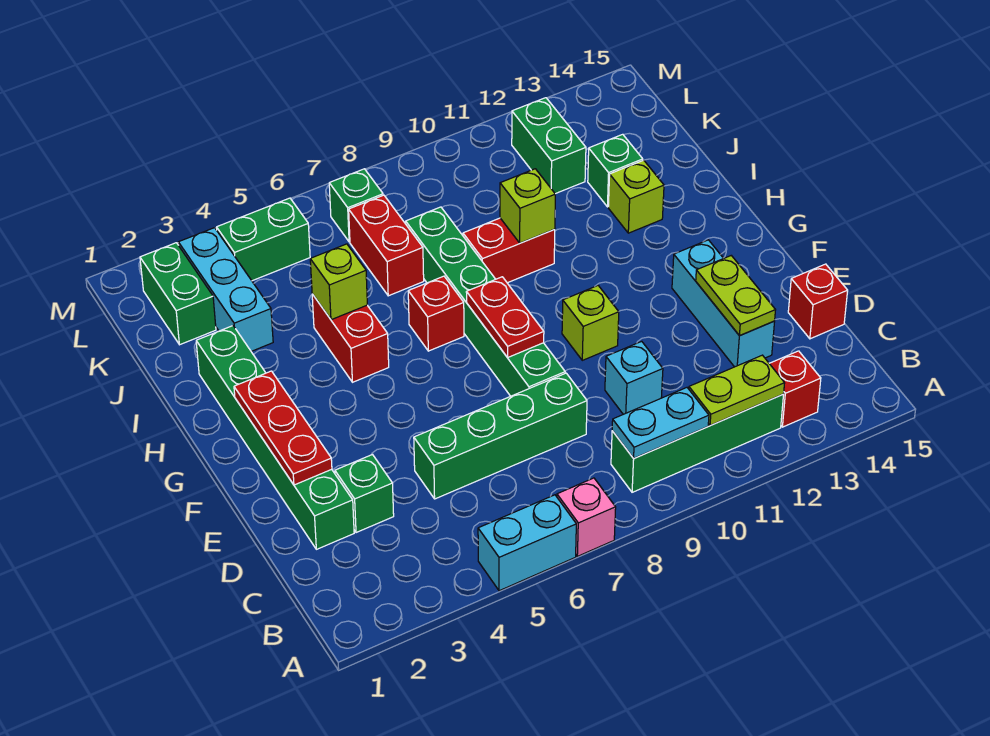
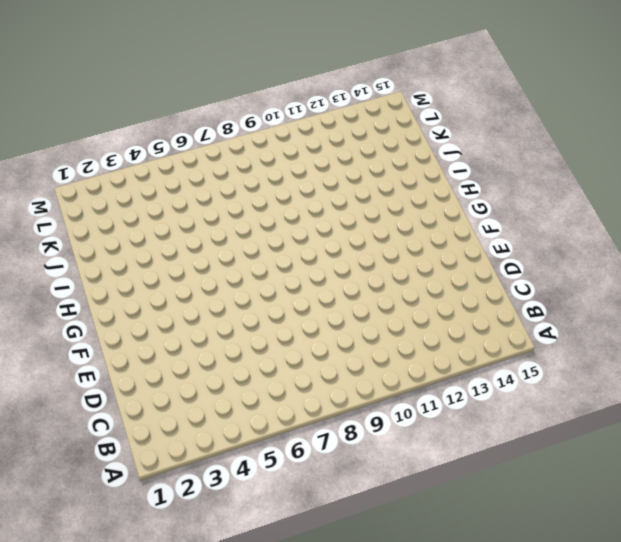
none -> cyan brick A5:A6 level 1
none -> pink brick A7 level 1
none -> green brick B9:B12 level 1
none -> red brick B13 level 1

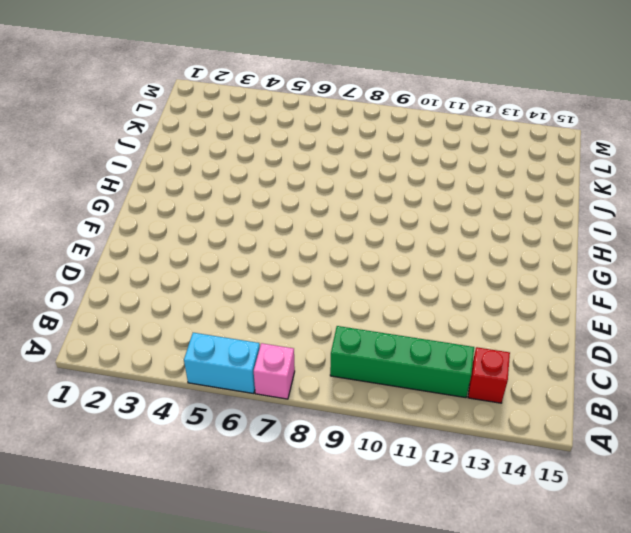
none -> green brick D2:I2 level 1
none -> green brick D3 level 1
none -> green brick D5:D8 level 1
none -> cyan brick D10 level 1

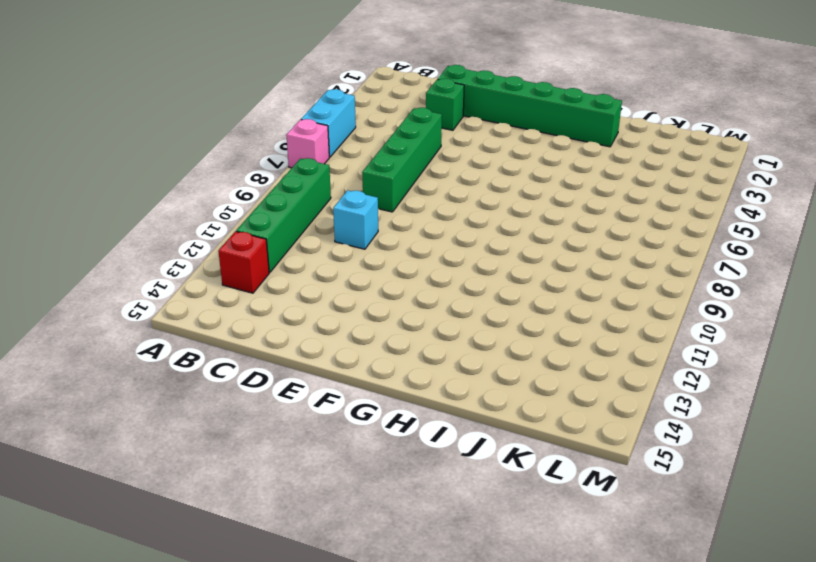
none -> cyan brick D13:F13 level 1
none -> red brick D15 level 1
none -> green brick E8:J8 level 1
none -> lime brick F10 level 1

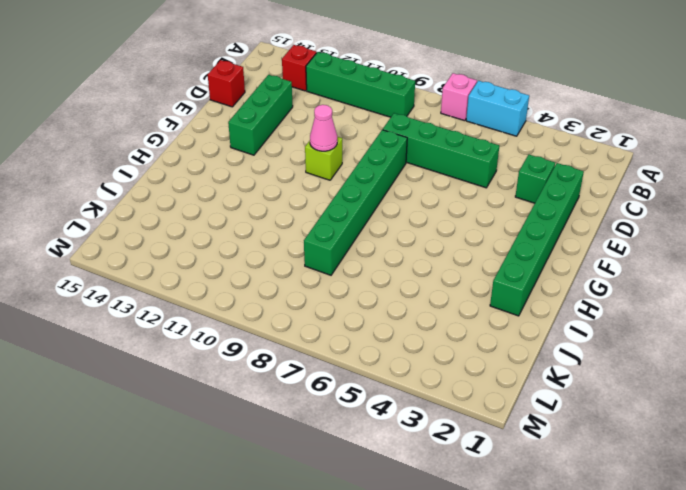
green brick D13:F13 level 1 -> cyan brick D13:F13 level 1
pink cone F10 level 2 -> none
none -> cyan brick D10 level 1
none -> red brick H5:I5 level 1
none -> red brick H7 level 1
none -> red brick I9:I10 level 1

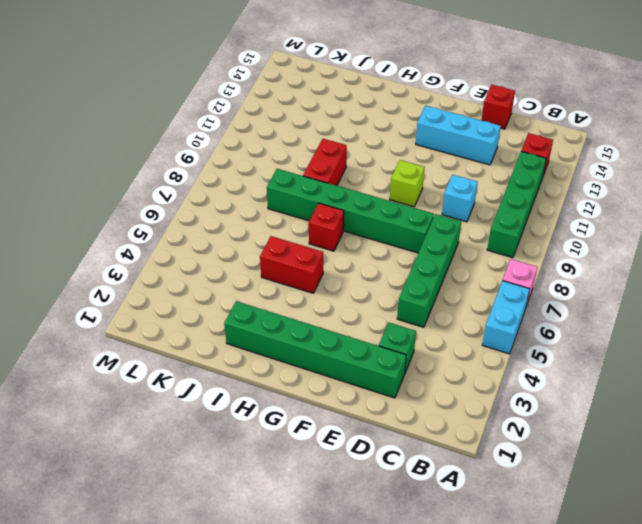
none -> lime brick I13 level 1
none -> cyan brick J3:L3 level 1
none -> red brick J7:K7 level 1
none -> green brick J13 level 1

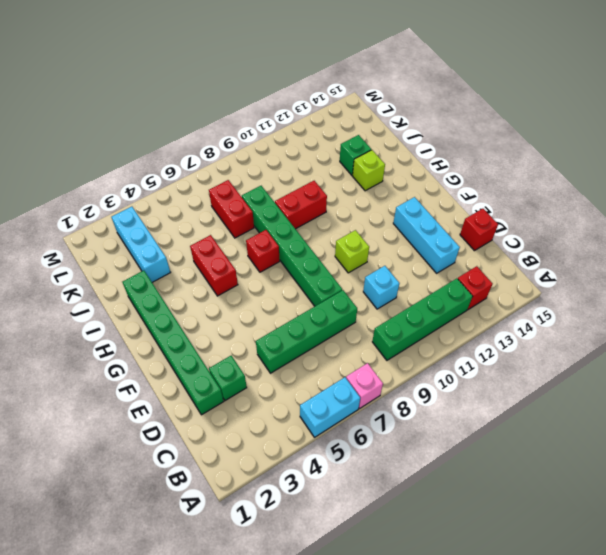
none -> green brick K2:L2 level 1
none -> green brick K12:L12 level 1
none -> green brick L4:L5 level 1
none -> green brick L7 level 1

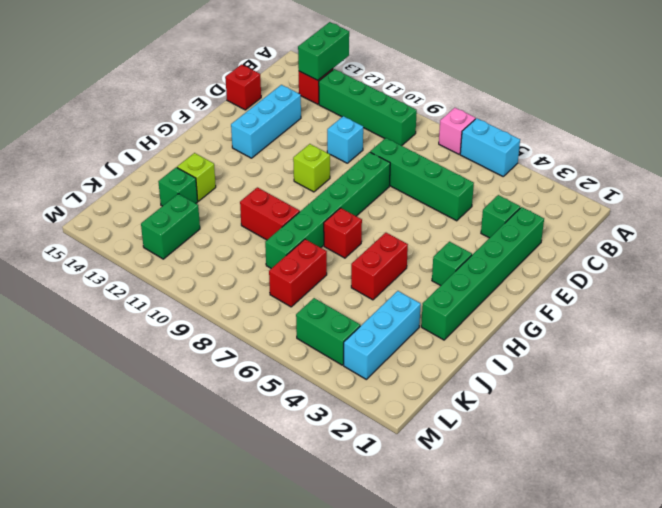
green brick A13:B13 level 2 -> green brick K2:L2 level 1
green brick G3 level 1 -> green brick L7 level 1
none -> cyan plate B9:B10 level 2
none -> lime plate B11:B12 level 2
none -> lime plate D13:E13 level 2
none -> red plate E2:G2 level 2

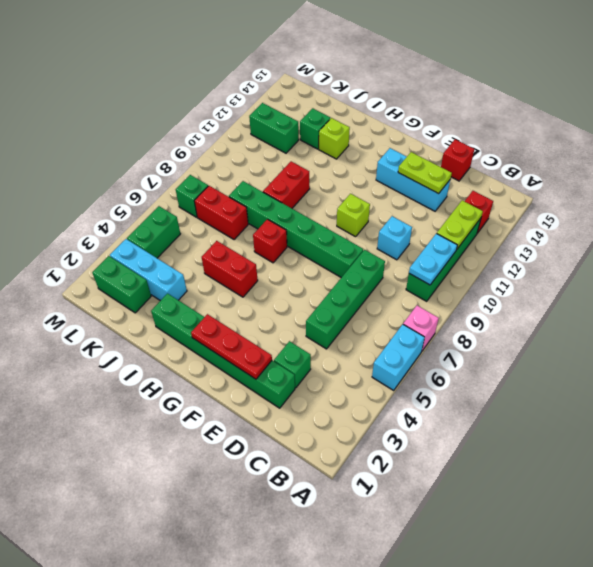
none -> red plate F8:G8 level 2
none -> lime brick I5 level 2
none -> lime brick I10 level 2

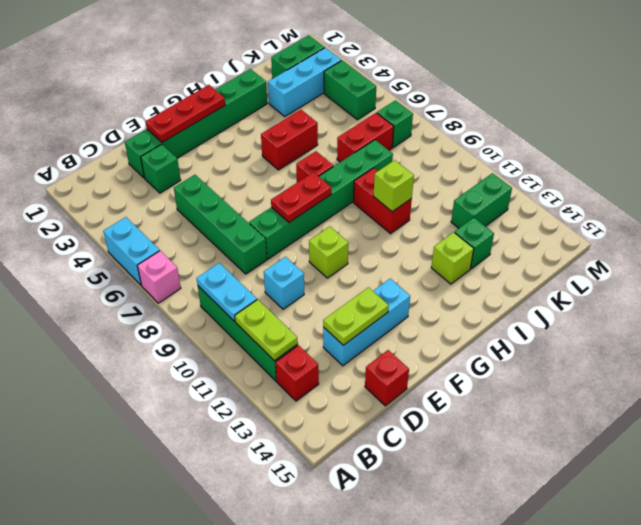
none -> lime brick I5 level 2

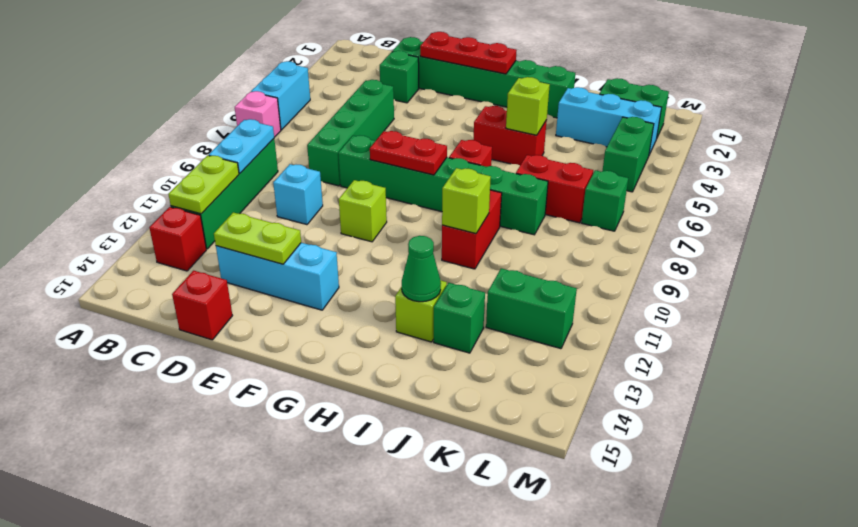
green cone I13 level 2 -> none

